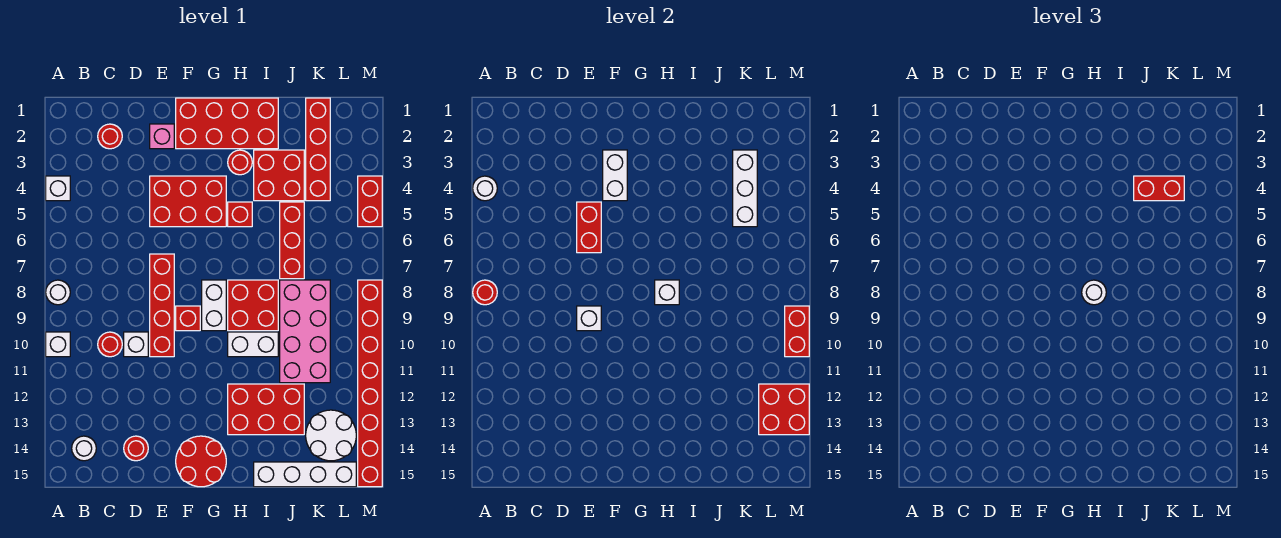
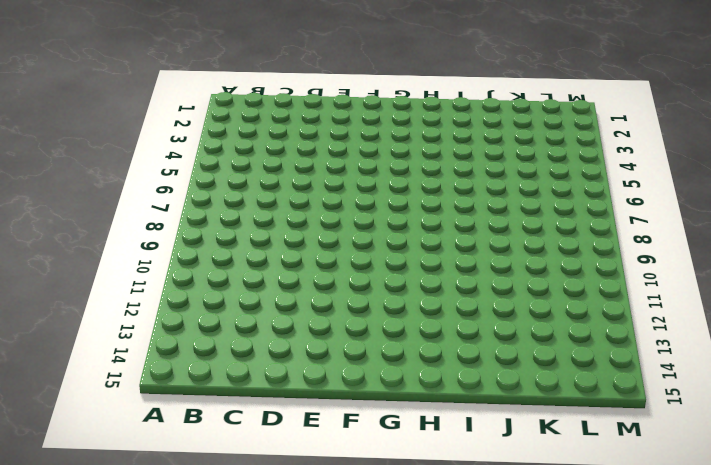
none -> white brick A4 level 1
none -> white round brick A8 level 1
none -> white brick A10 level 1
none -> white round brick B14 level 1

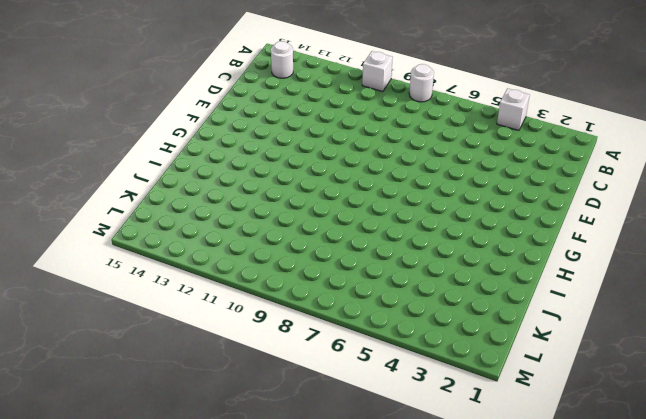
none -> red round brick C2 level 1
none -> red round brick C10 level 1
none -> white brick D10 level 1
none -> red round brick D14 level 1

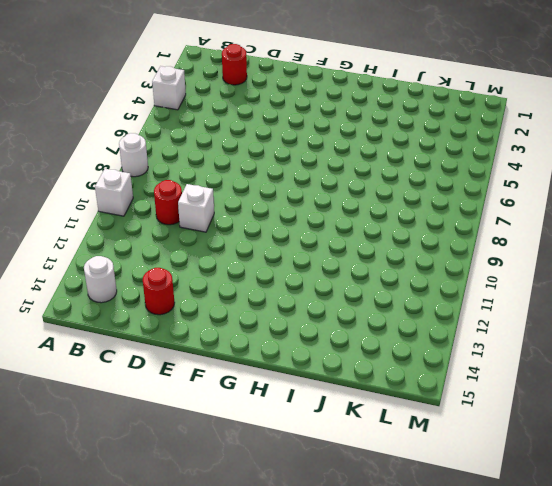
none -> pink brick E2 level 1
none -> red brick E4:G5 level 1
none -> red brick E7:E10 level 1
none -> red brick F1:I2 level 1

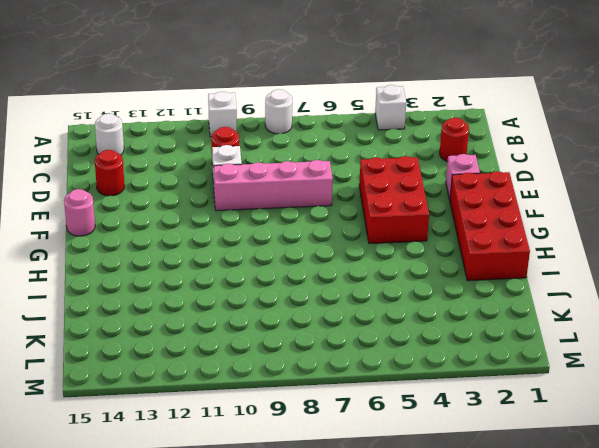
pink brick E7:E10 level 1 -> red brick E7:E10 level 1
pink round brick F15 level 1 -> red round brick F14:G15 level 1
none -> red brick F9 level 1
none -> white brick G8:G9 level 1
none -> red round brick H3 level 1
none -> red brick H5 level 1

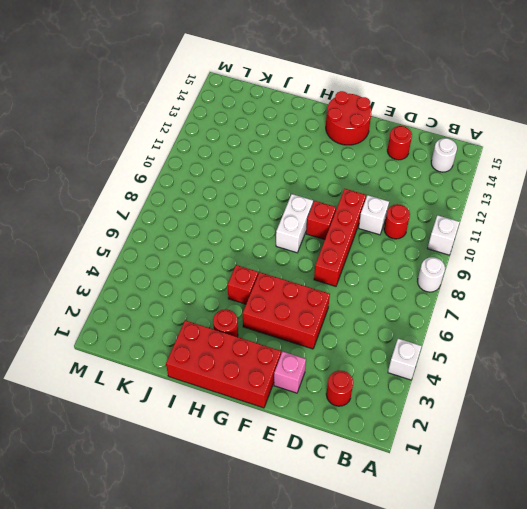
none -> red brick H8:I9 level 1
none -> white brick H10:I10 level 1
none -> red brick H12:J13 level 1
none -> red brick I3:J4 level 1

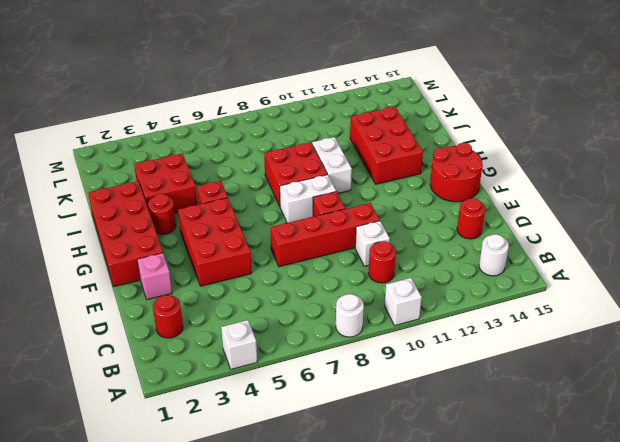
none -> white brick I15:L15 level 1
none -> red brick J5:J7 level 1
none -> pink brick J8:K11 level 1
none -> red brick K1:K4 level 1

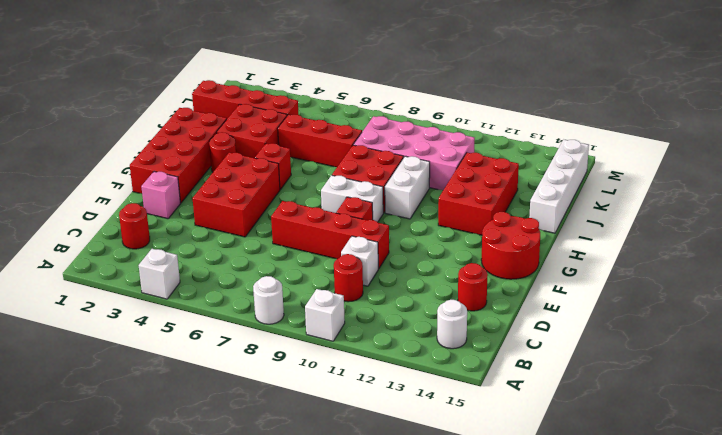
none -> white round brick K13:L14 level 1
none -> red brick M4:M5 level 1
none -> red brick M8:M15 level 1
none -> white round brick A4 level 2

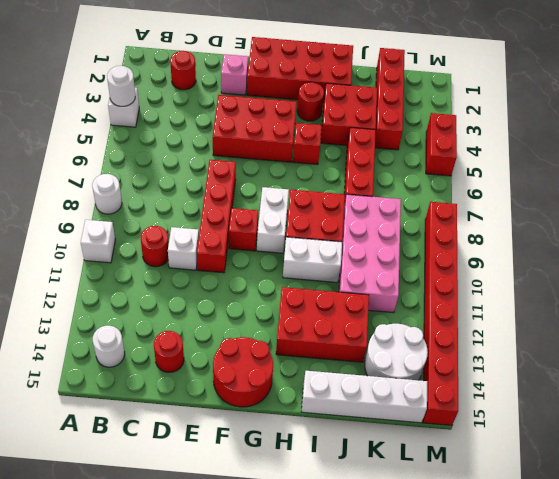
none -> red round brick A8 level 2
none -> red brick E5:E6 level 2
none -> white brick E9 level 2
none -> white brick F3:F4 level 2

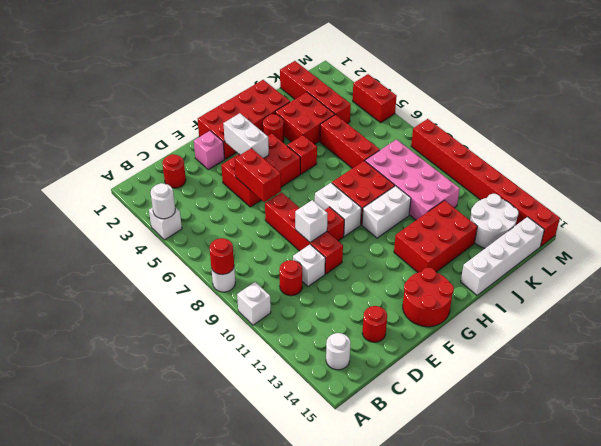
none -> white brick H8 level 2
none -> white brick K3:K5 level 2
none -> red brick L12:M13 level 2
none -> red brick M9:M10 level 2

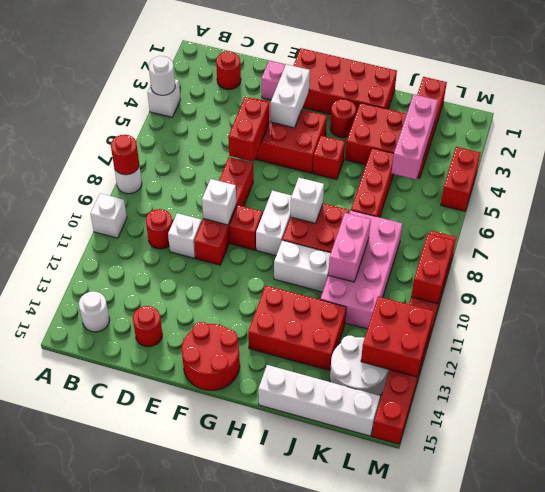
pink brick J9:J10 level 2 -> none
pink brick K3:K5 level 2 -> white brick K3:K5 level 2
none -> white round brick H8 level 3
none -> red brick J4:K4 level 3

